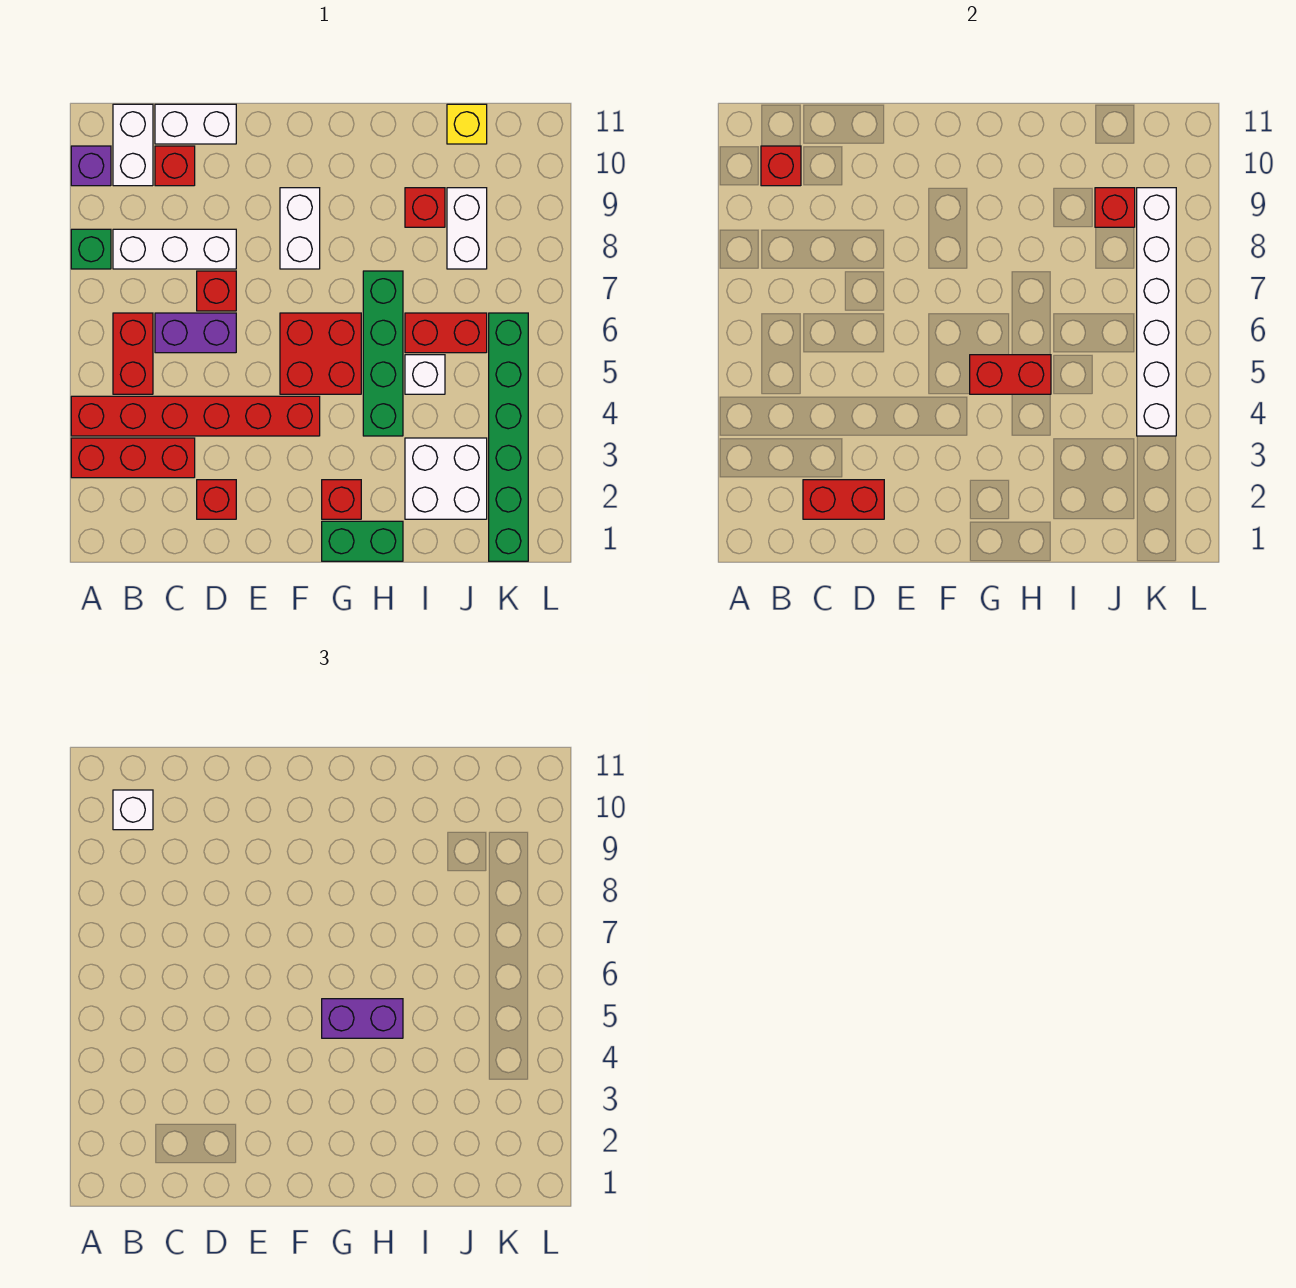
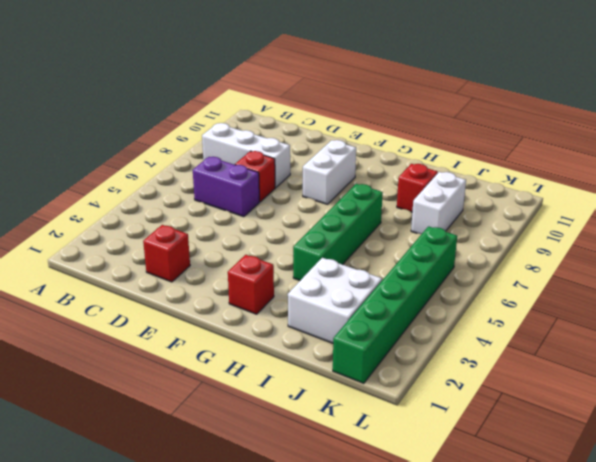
none -> red brick A3:C3 level 1
none -> red brick A4:F4 level 1
none -> green brick A8 level 1
none -> purple brick A10 level 1

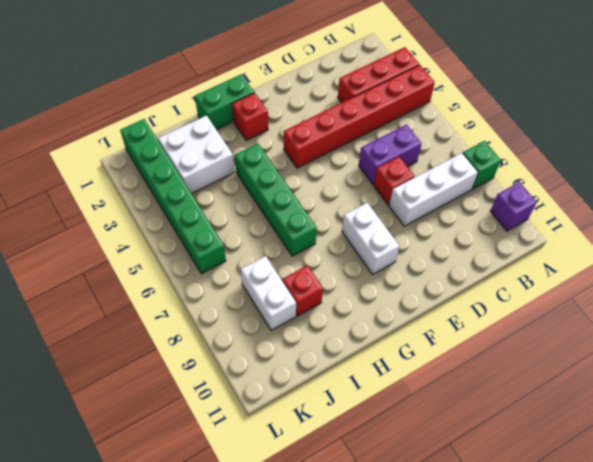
none -> red brick B5:B6 level 1
none -> white brick B10:B11 level 1
none -> red brick C10 level 1
none -> white brick C11:D11 level 1

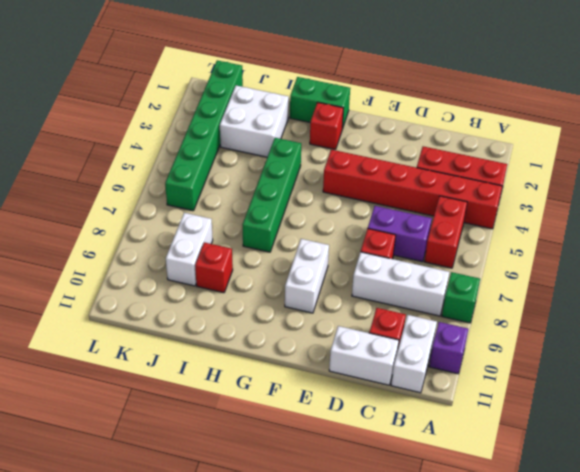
none -> red brick D2 level 1
none -> red brick F5:G6 level 1
none -> white brick I5 level 1
none -> red brick I6:J6 level 1

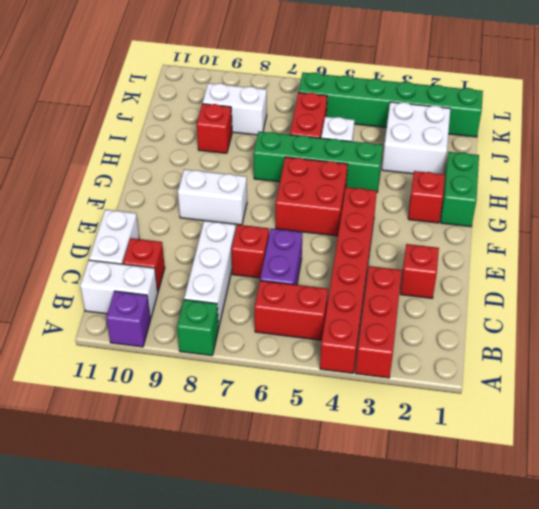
none -> yellow brick J11 level 1
none -> red brick B10 level 2
none -> red brick C2:D2 level 2
none -> red brick G5:H5 level 2

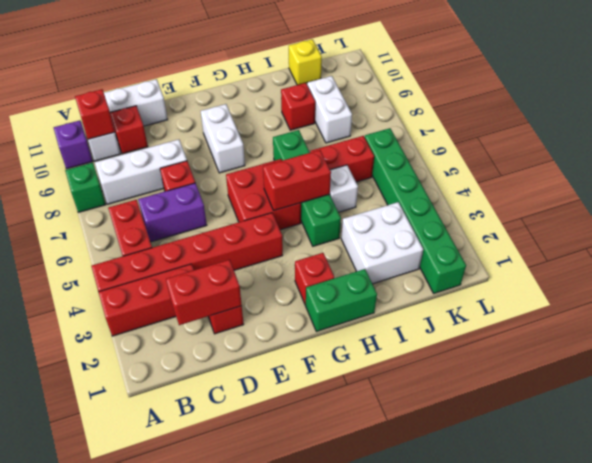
none -> red brick J9 level 2
none -> white brick K4:K9 level 2
none -> white brick B10 level 3
none -> purple brick G5:H5 level 3

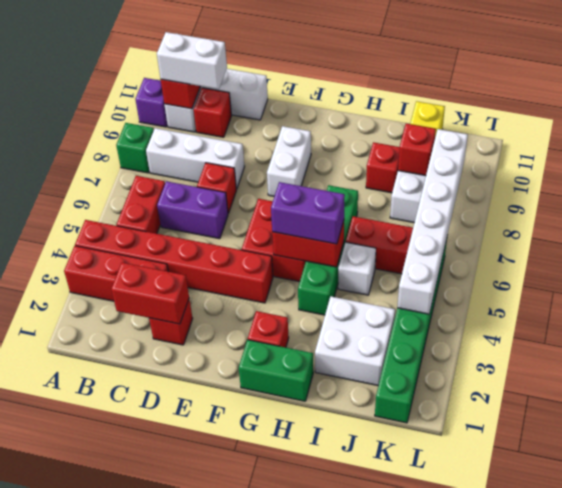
white brick B10:C10 level 3 -> white brick B10 level 3

